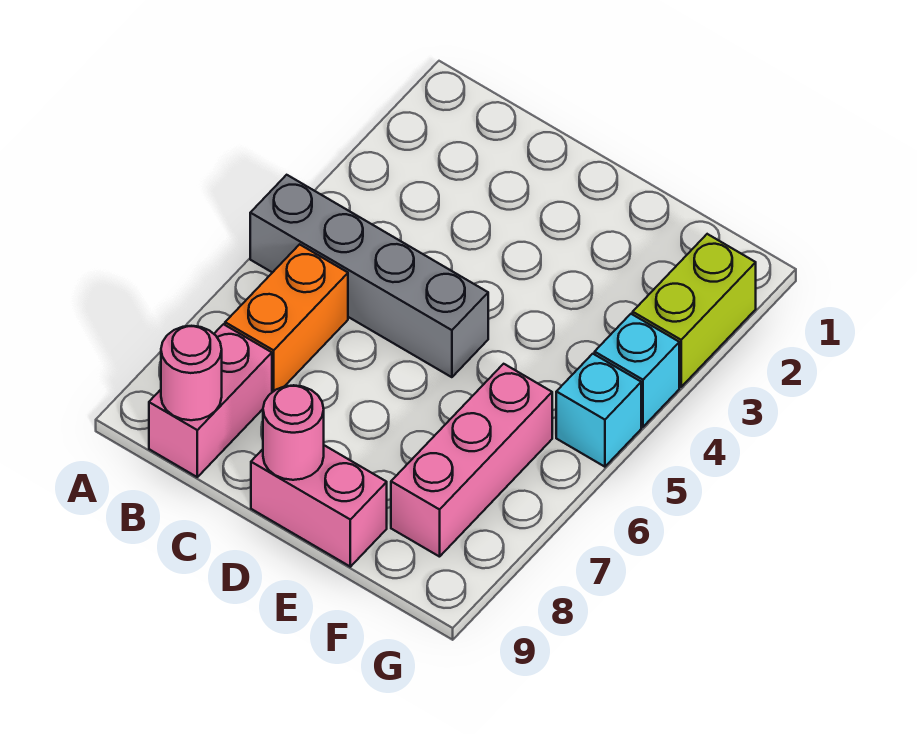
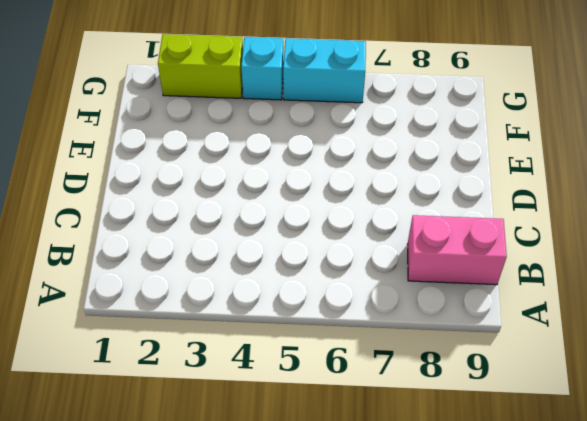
cyan brick G5:G6 level 1 -> cyan brick G5 level 1
none -> grey brick A5:D5 level 1
none -> orange brick B6:B7 level 1

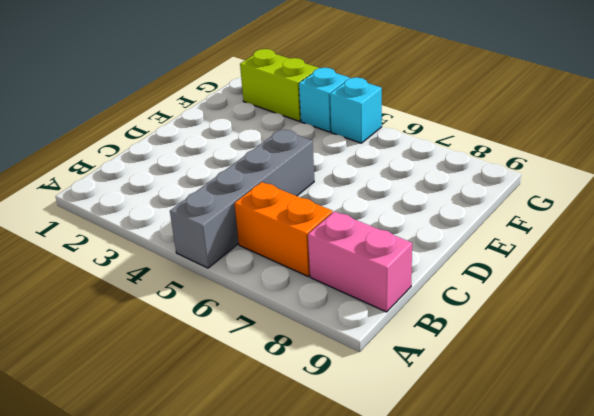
none -> pink brick D9:E9 level 1
none -> pink brick F6:F8 level 1

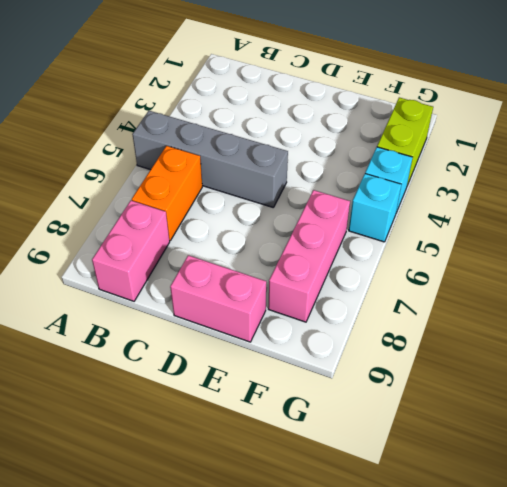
none -> pink round brick B9 level 2
none -> pink round brick D9 level 2

